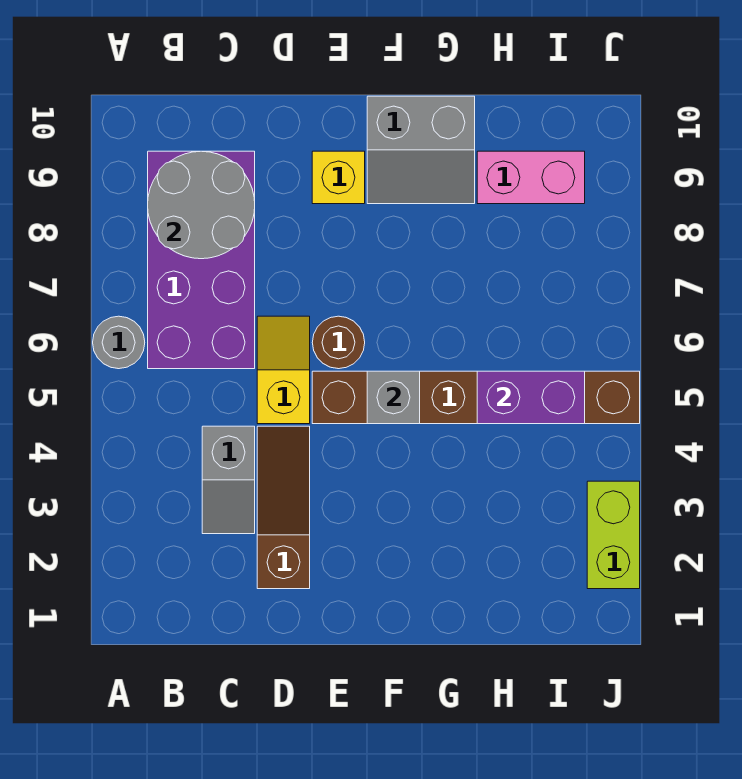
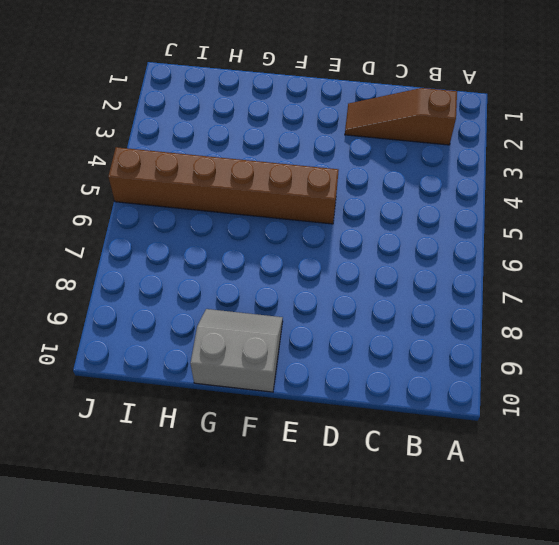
brown slope B2:D2 level 1 top B -> brown slope D2:D4 level 1 top 2
none -> grey round brick A6 level 1
none -> purple brick B6:C9 level 1
none -> grey slope C3:C4 level 1 top 4

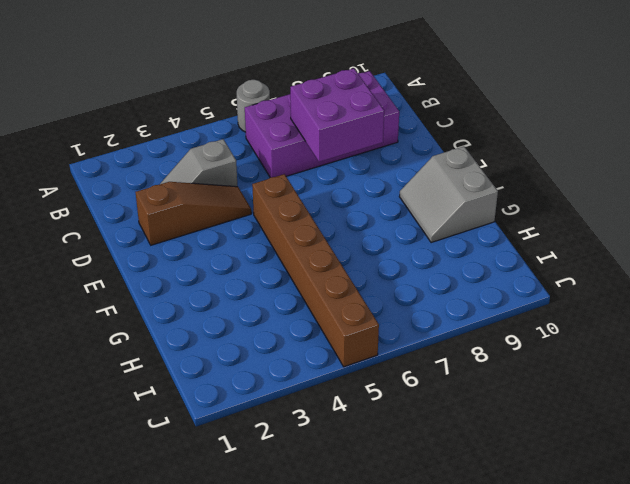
purple brick C7:D8 level 2 -> grey round brick B8:C9 level 2
none -> yellow slope D5:D6 level 1 top 5
none -> brown round brick E6 level 1
none -> yellow brick E9 level 1

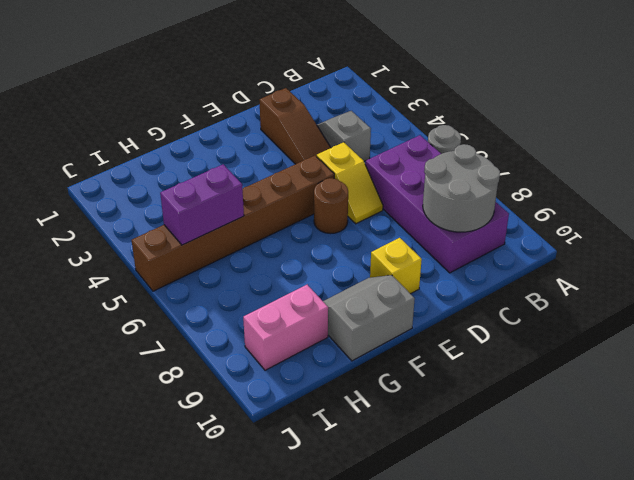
none -> lime brick J2:J3 level 1
none -> grey brick F5 level 2

